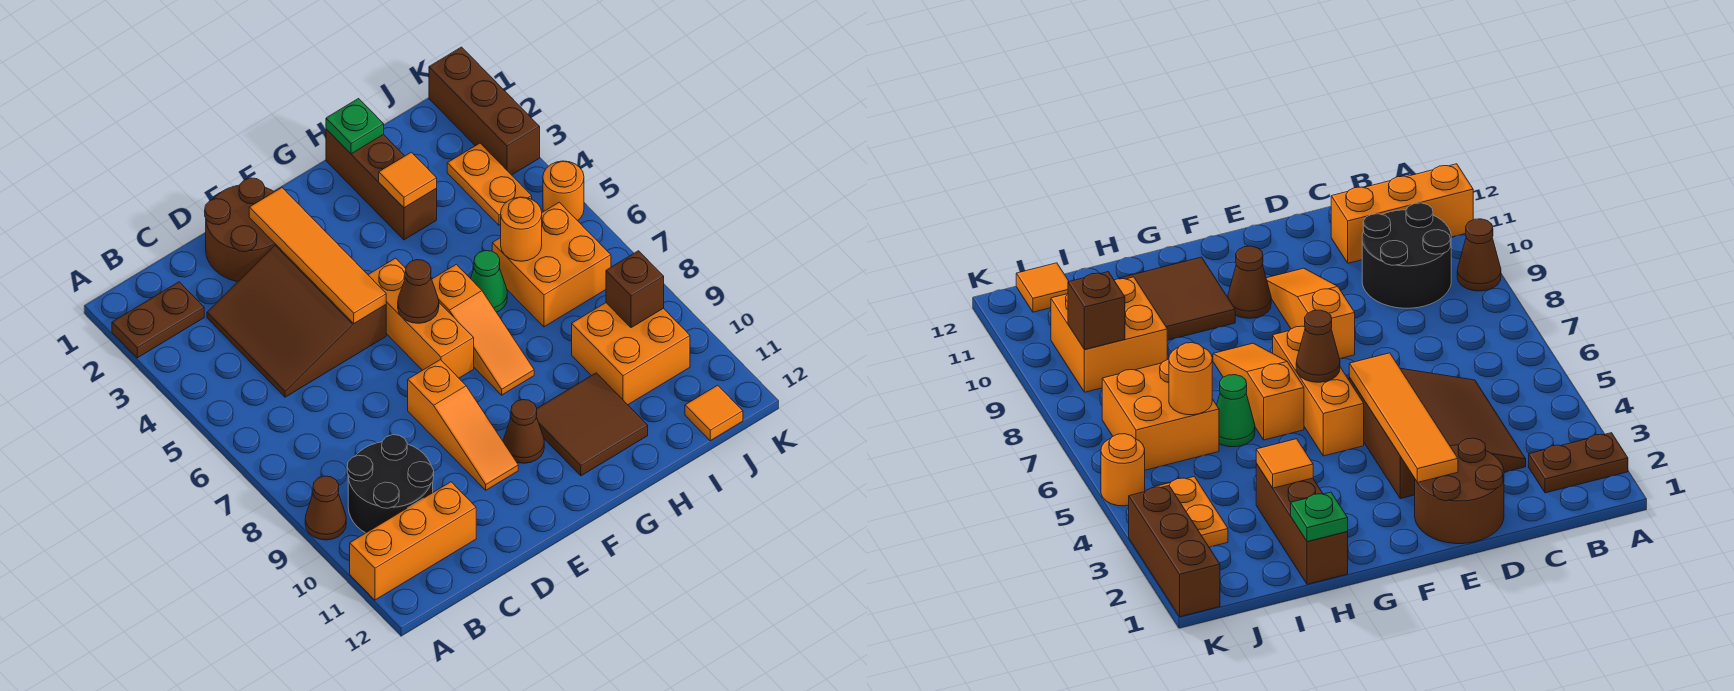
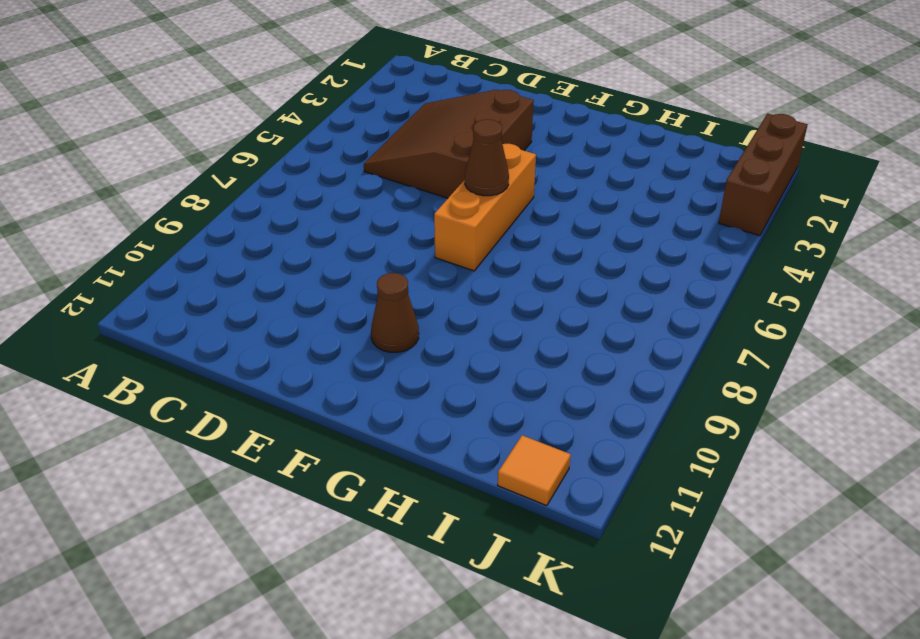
none -> brown plate A2:B2 level 1
none -> brown cone A9 level 1
none -> orange brick A11:C11 level 1

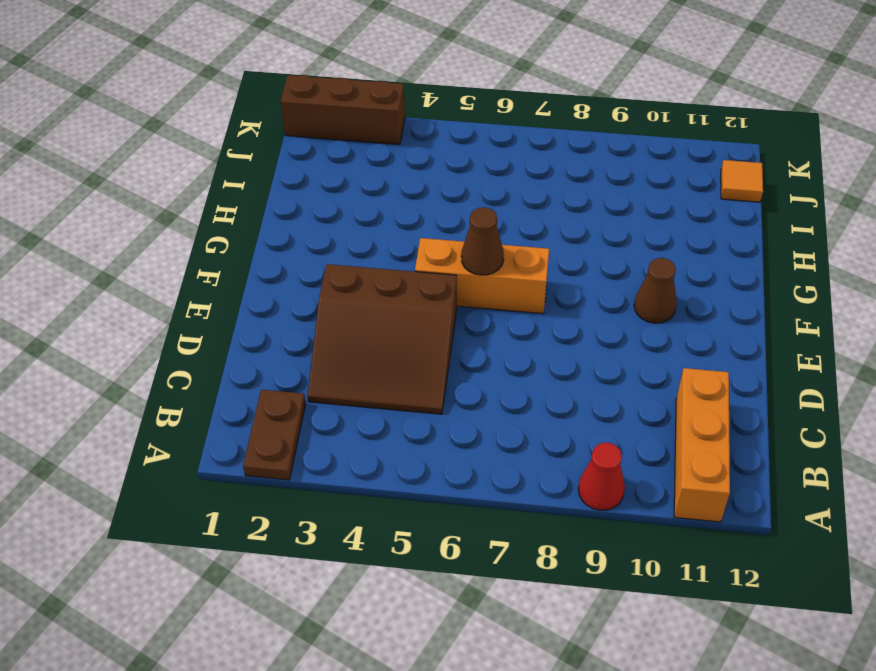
red cone A9 level 1 -> brown cone A9 level 1
none -> black round brick B9:C10 level 1
none -> brown round brick D1:E2 level 1
none -> orange slope E8:E10 level 1 top 8

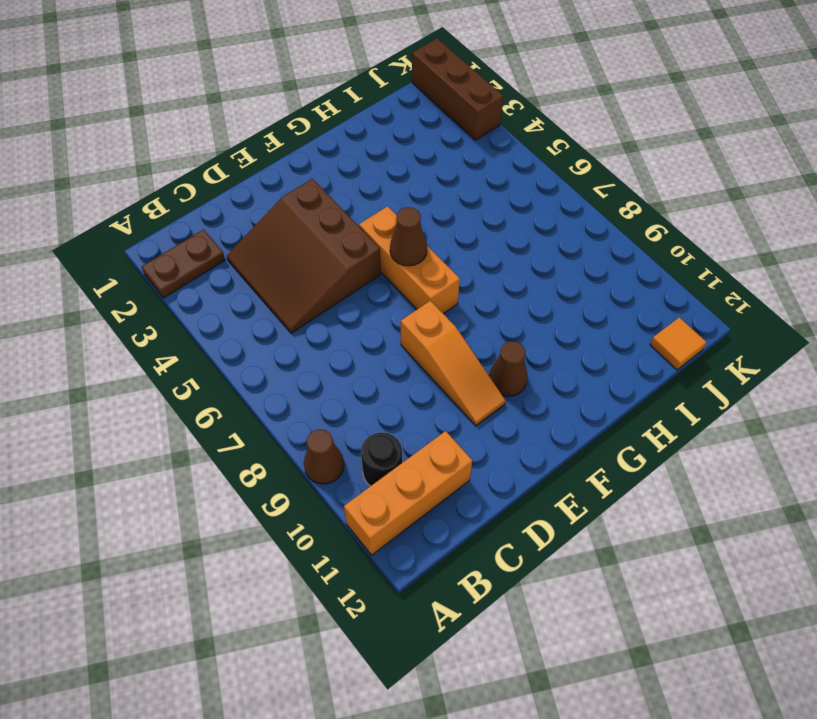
black round brick B10 level 1 -> black round brick B9:C10 level 1
none -> brown round brick D1:E2 level 1
none -> orange slope G6:G8 level 1 top 6
none -> brown tile G10:H11 level 1

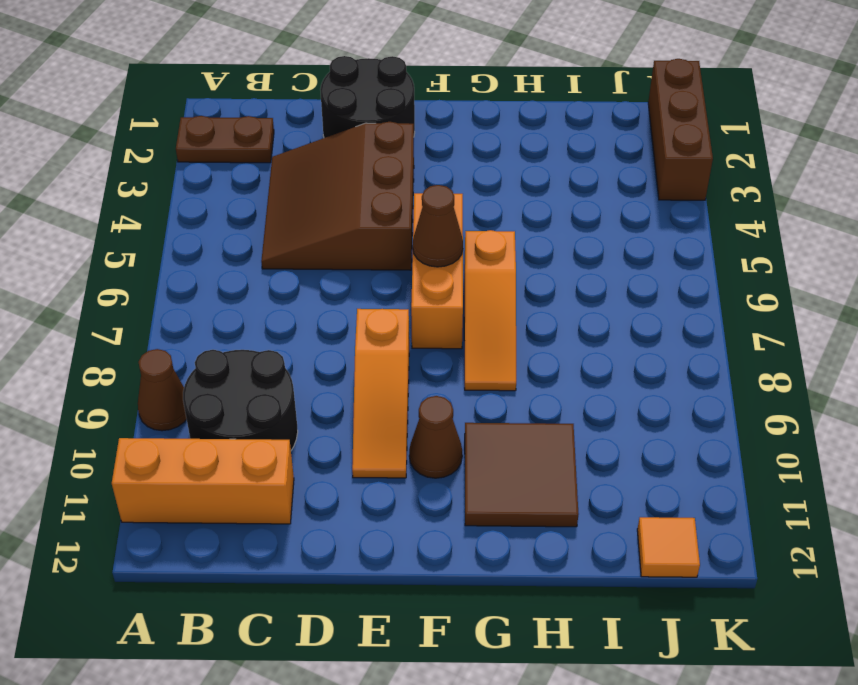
black round brick D1:E2 level 1 -> brown round brick D1:E2 level 1
none -> brown brick H1:H3 level 1
none -> green cone H6 level 1
none -> orange brick I6:J7 level 1

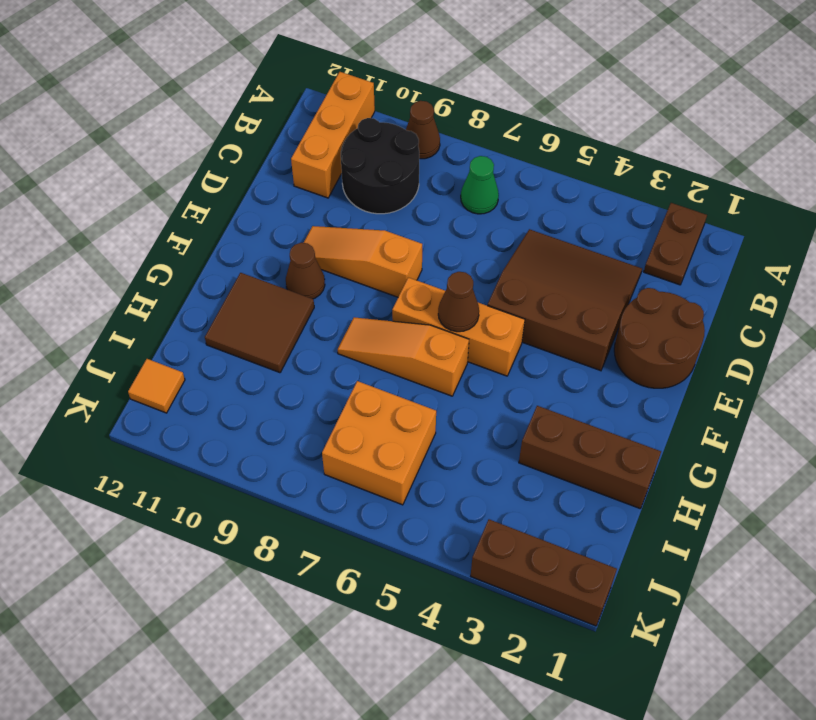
green cone B7 level 1 -> green cone H6 level 1
none -> orange brick I9:J10 level 1
none -> orange plate J3:J4 level 1
none -> orange round brick K5 level 1

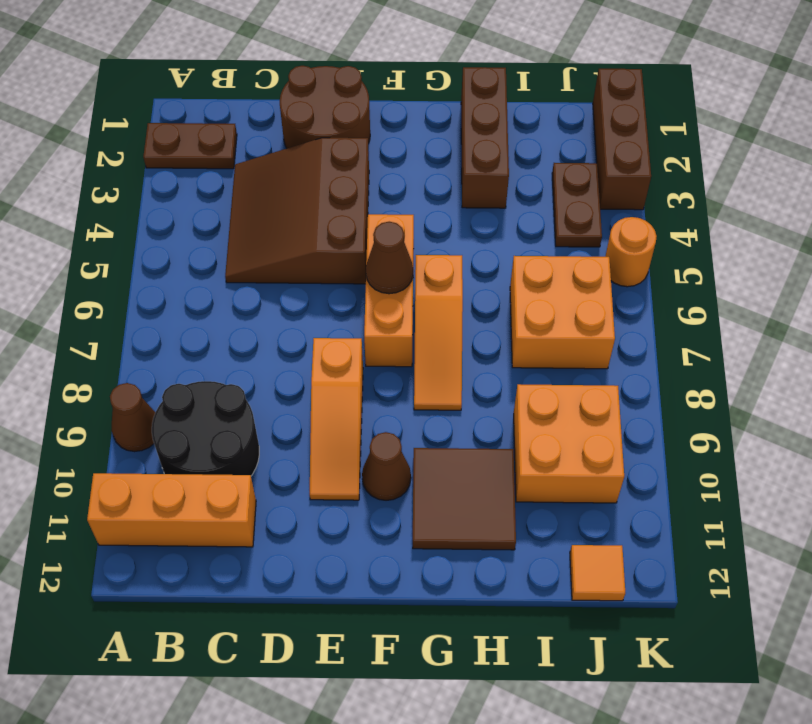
brown plate J3:J4 level 1 -> orange plate J3:J4 level 1
none -> green cone H6 level 1
none -> orange tile E2:E5 level 2
none -> green plate H1 level 2

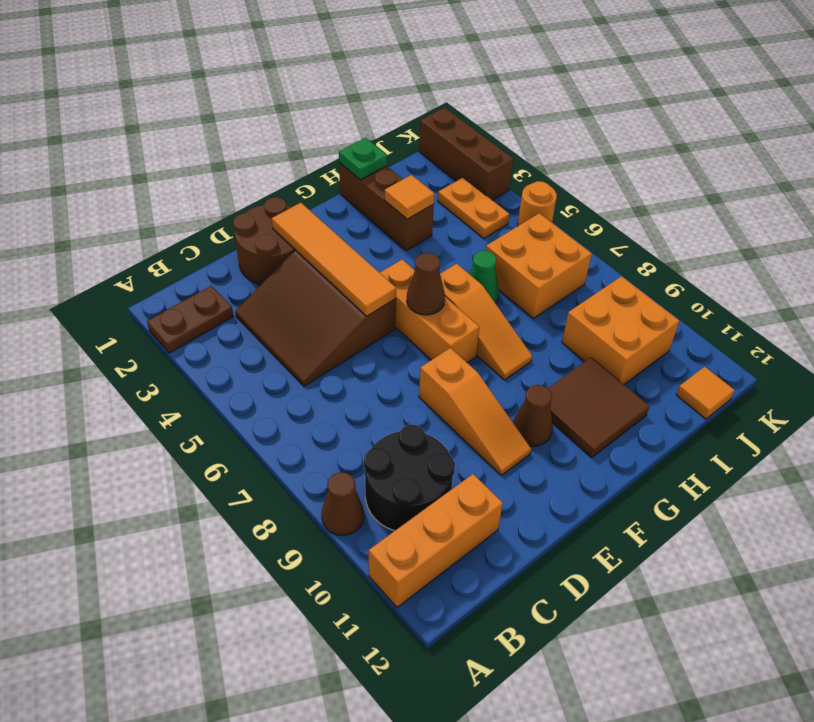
none -> orange round brick I6 level 2
none -> brown brick J9 level 2

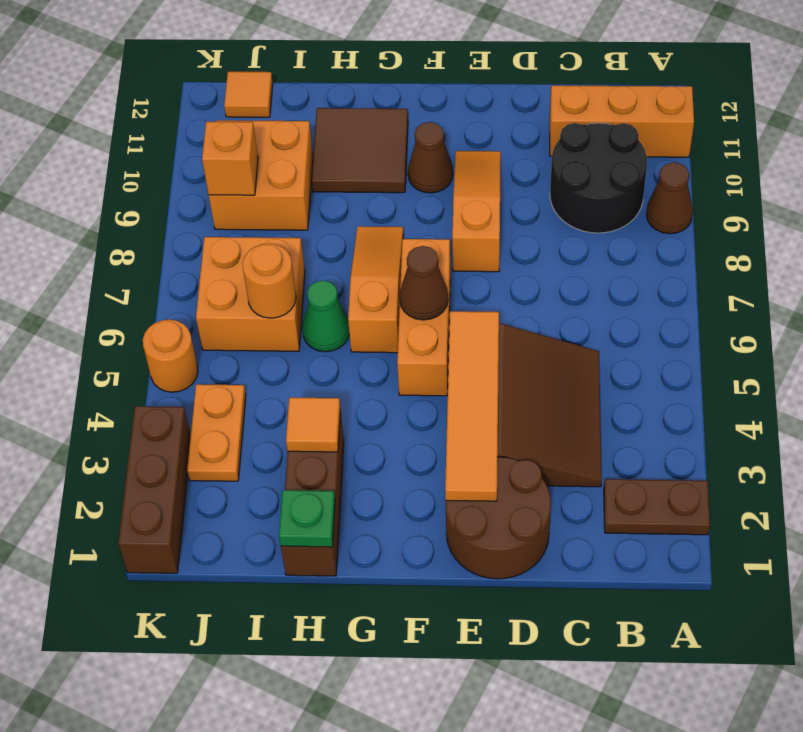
orange brick J9 level 2 -> brown brick J9 level 2

